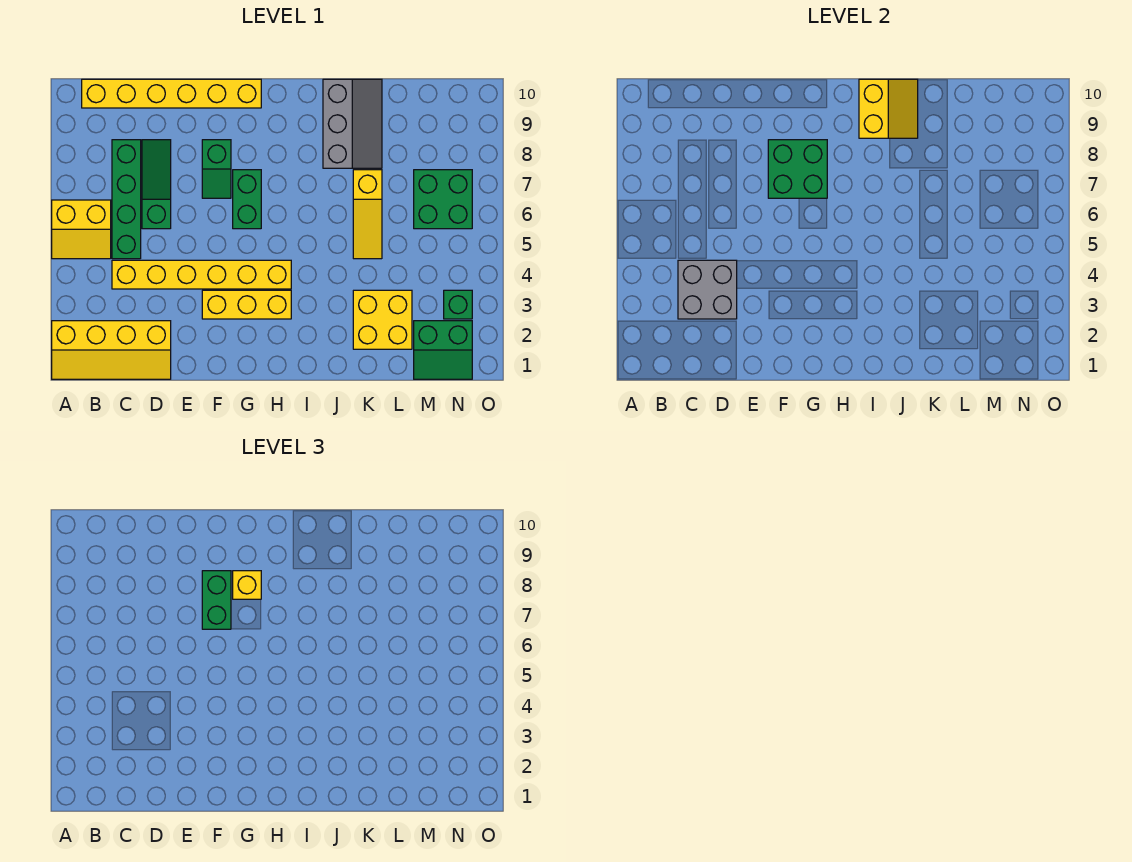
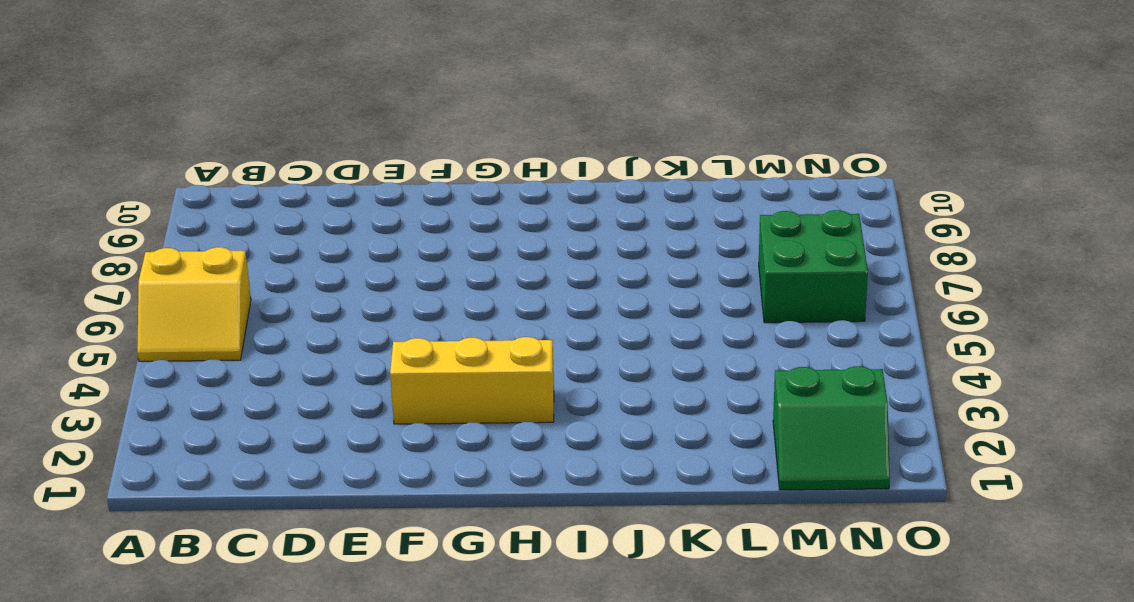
none -> yellow slope A1:D2 level 1 top 2
none -> yellow brick B10:G10 level 1
none -> yellow brick C4:H4 level 1

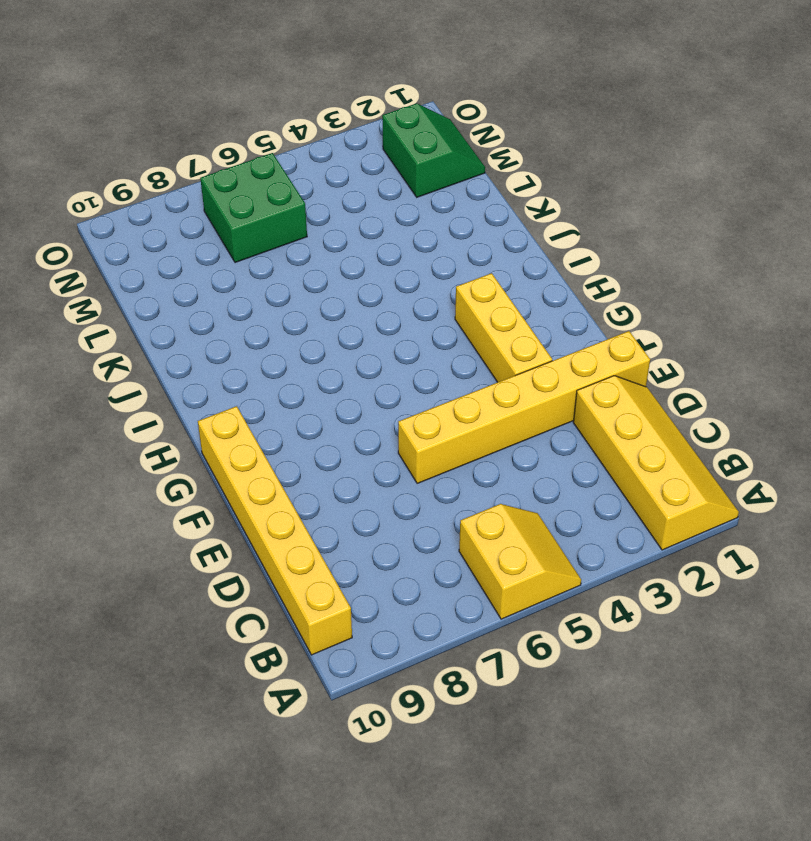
yellow brick E1:E6 level 1 -> yellow brick C4:H4 level 1
none -> green brick C5:C8 level 1
none -> green slope D6:D8 level 1 top 6
none -> green slope F7:F8 level 1 top 8

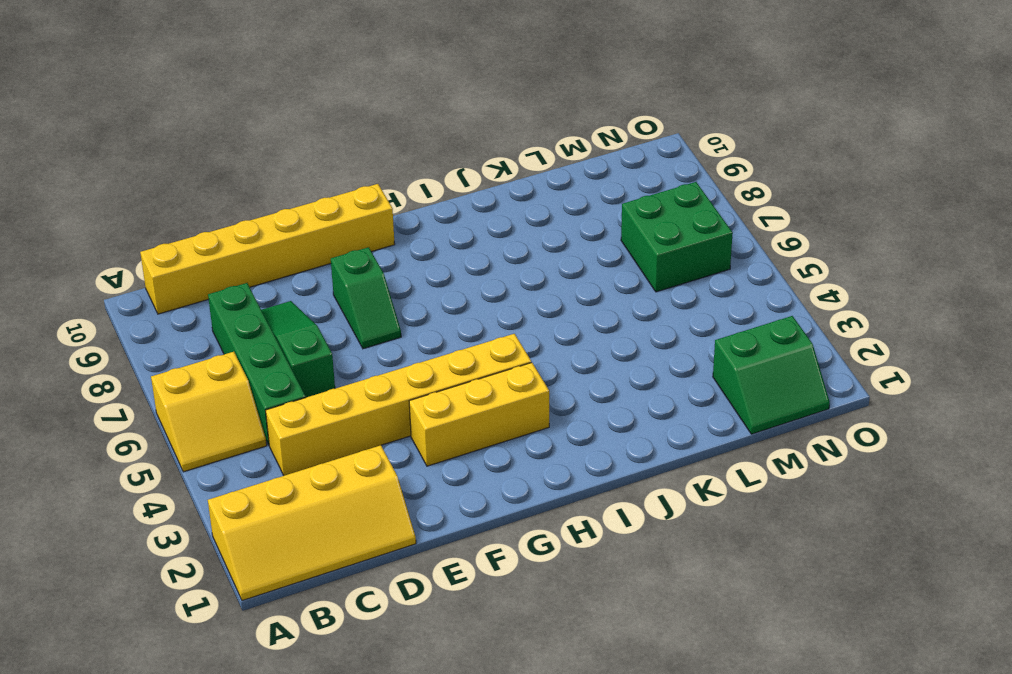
none -> green brick G6:G7 level 1
none -> grey slope J8:K10 level 1 top J
none -> yellow brick K2:L3 level 1

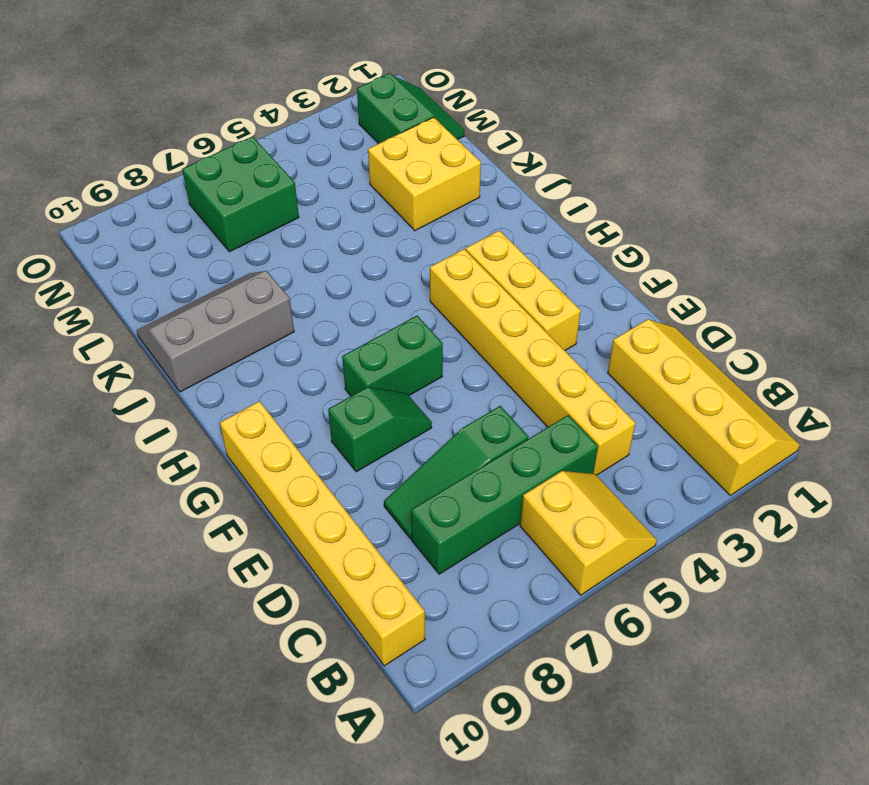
none -> yellow slope K5:K7 level 1 top 7
none -> green brick N3 level 1
none -> grey brick C3:D4 level 2

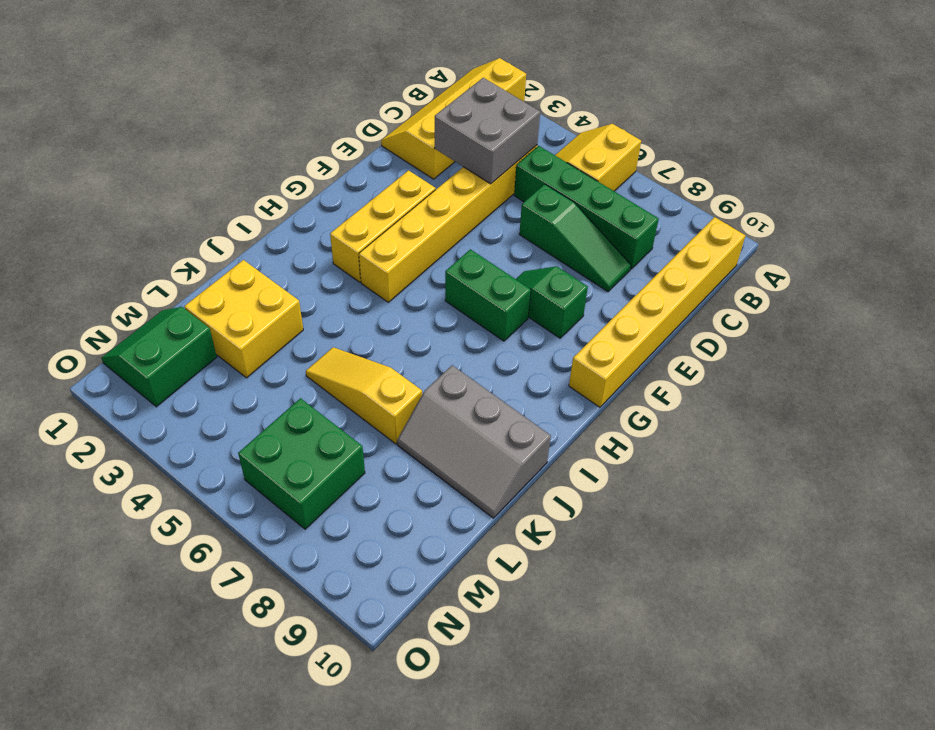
none -> green brick N3 level 1
none -> green brick F7:G8 level 2
none -> yellow slope I9:J10 level 2 top I

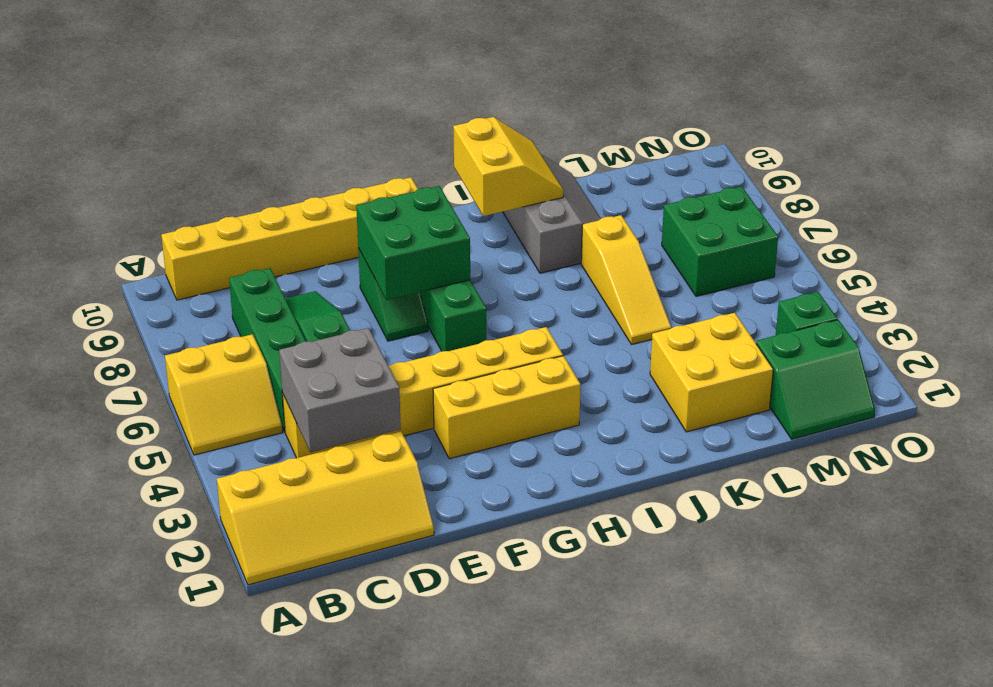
none -> green brick F7:F8 level 3
none -> yellow brick G8 level 3

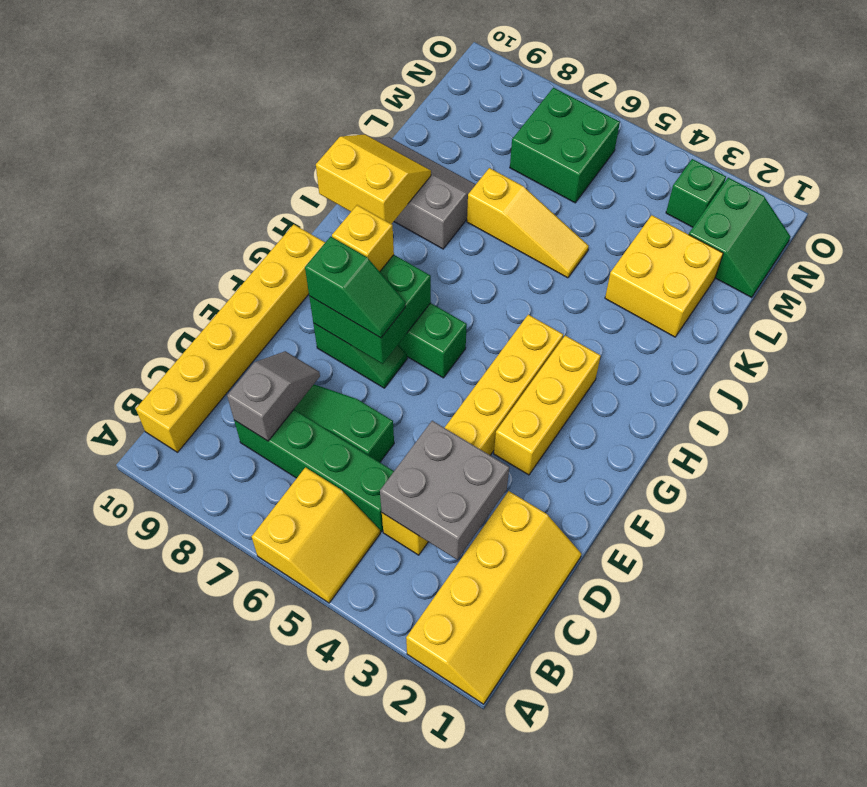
grey slope C8:D8 level 2 top C -> none
green slope F7:F8 level 3 top 8 -> green brick F7:F8 level 3

